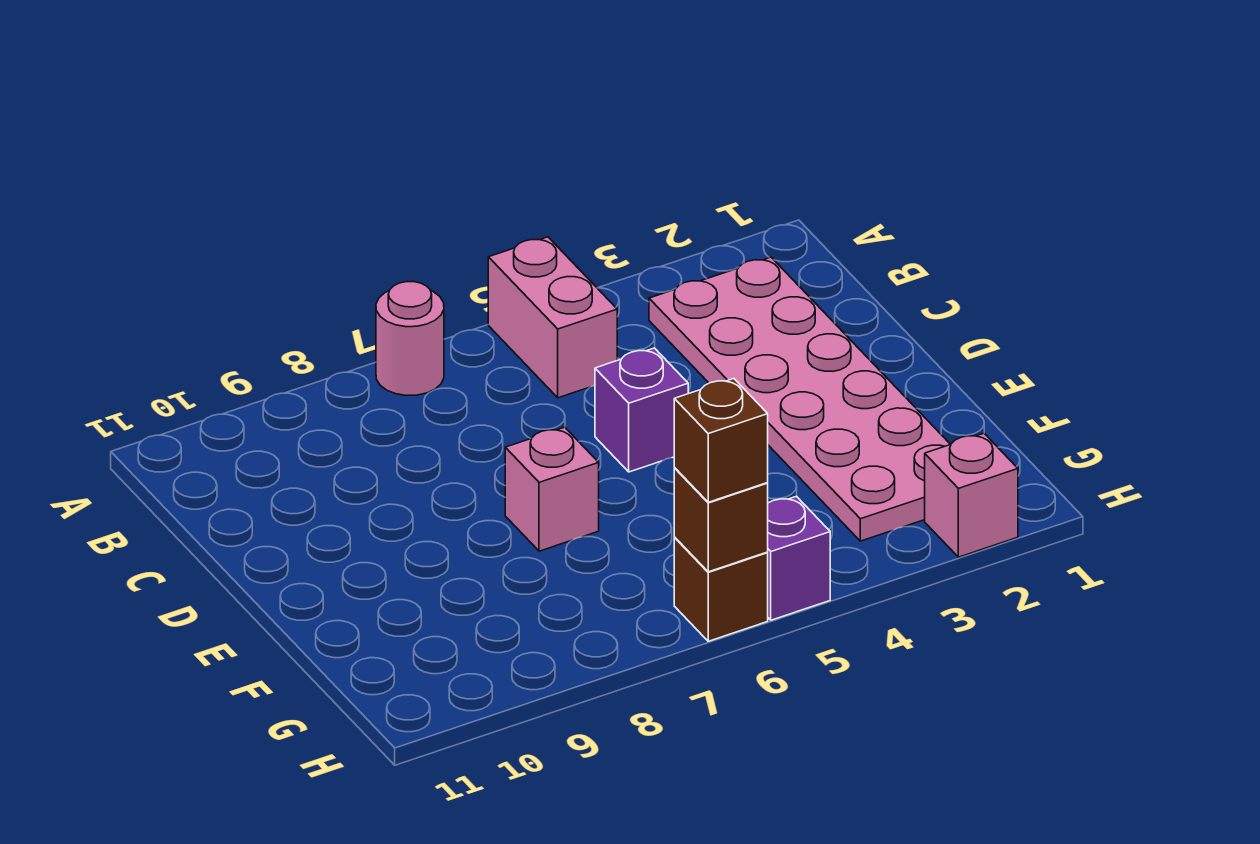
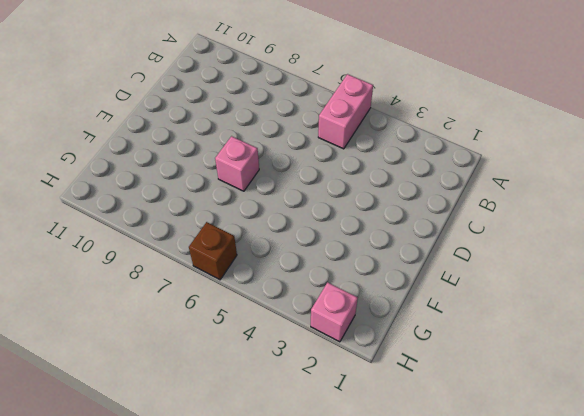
none -> pink round brick A7 level 1
none -> pink plate B2:G3 level 1

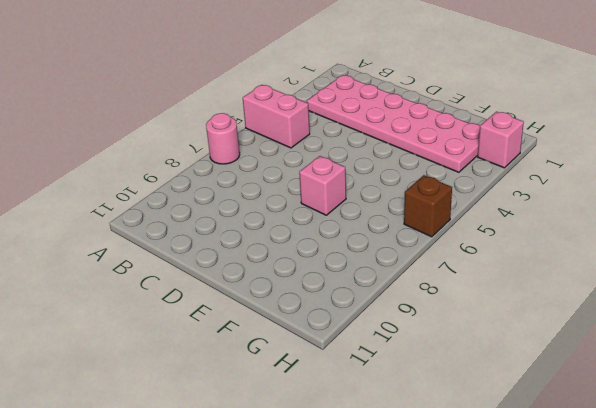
none -> purple brick D5 level 1
none -> purple brick H5 level 1

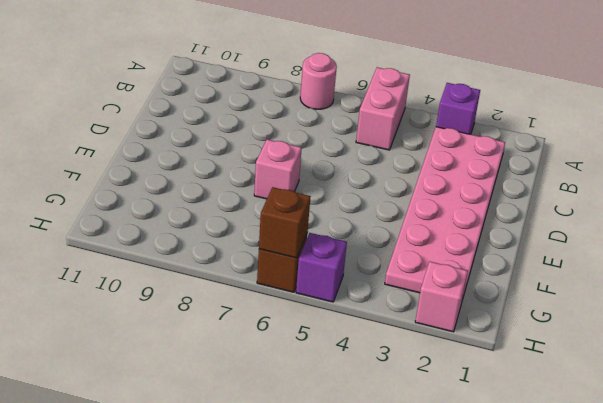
purple brick A3 level 1 -> purple brick D5 level 1
none -> brown brick H6 level 3

